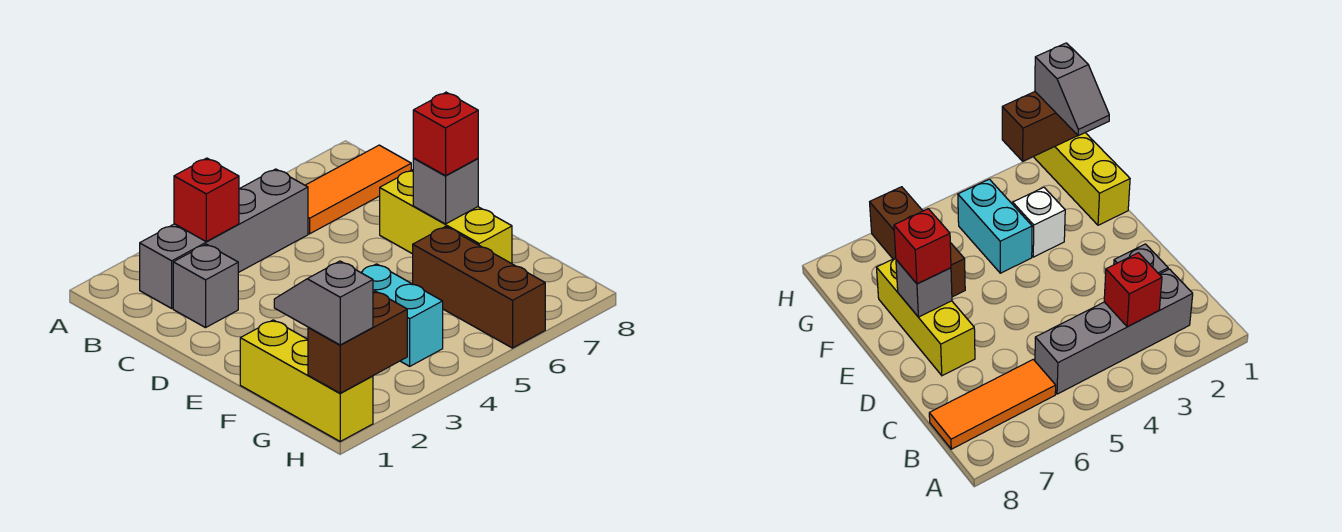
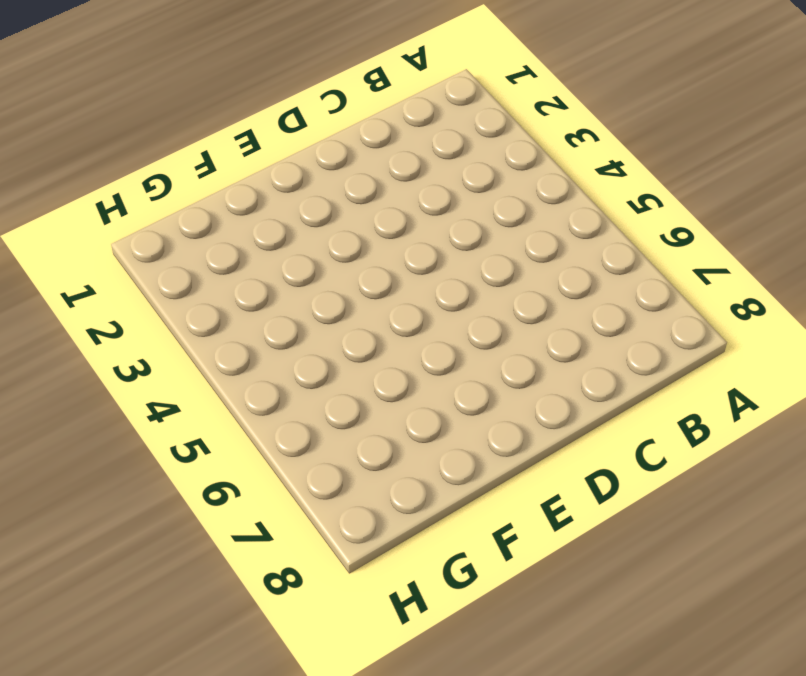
none -> grey brick B2:B5 level 1
none -> orange tile B6:B8 level 1
none -> grey brick C2 level 1

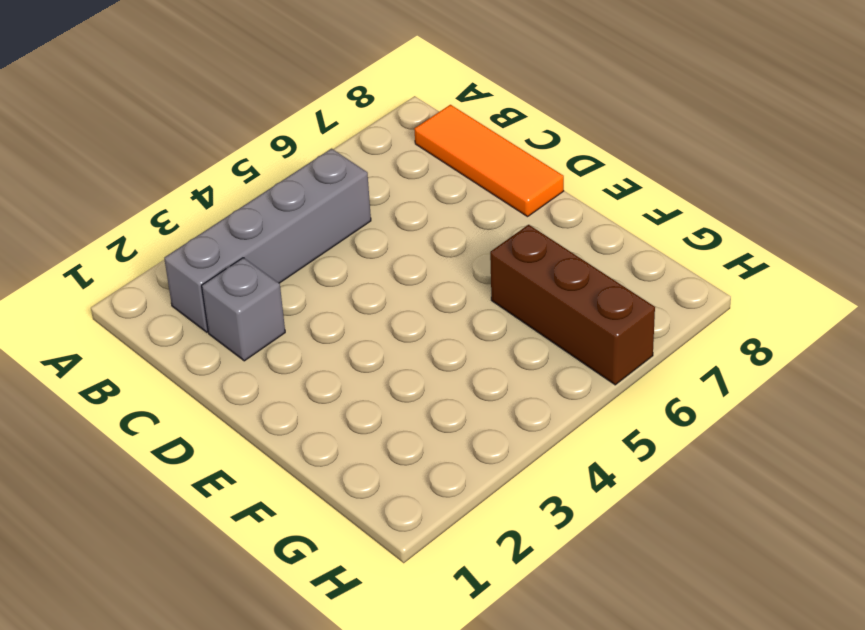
orange tile B8:D8 level 1 -> orange tile B6:B8 level 1
none -> yellow brick D7:F7 level 1
none -> yellow brick F1:H1 level 1
none -> white brick F3 level 1

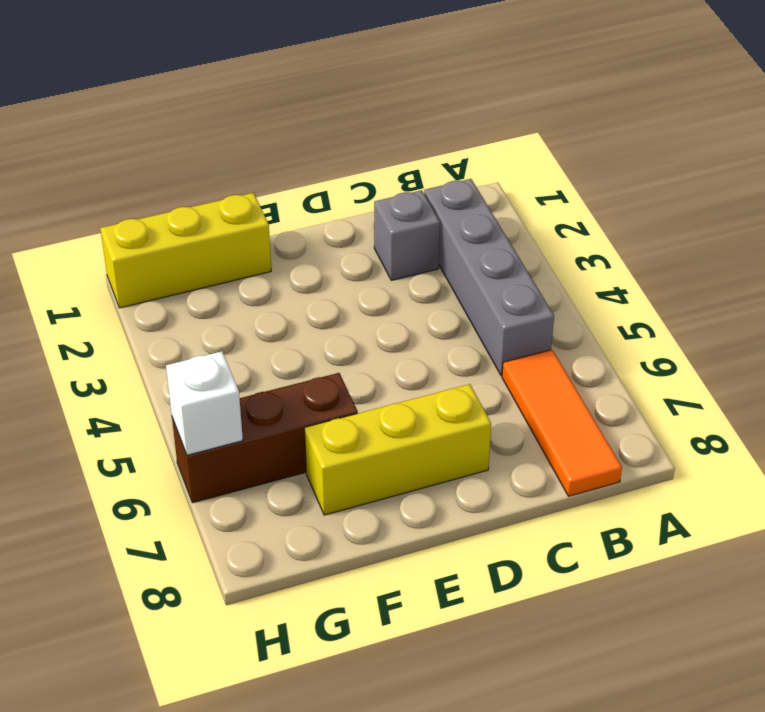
white brick H6 level 2 -> white brick F3 level 1
none -> cyan brick F4:G4 level 1
none -> red brick B3 level 2
none -> grey brick E7 level 2

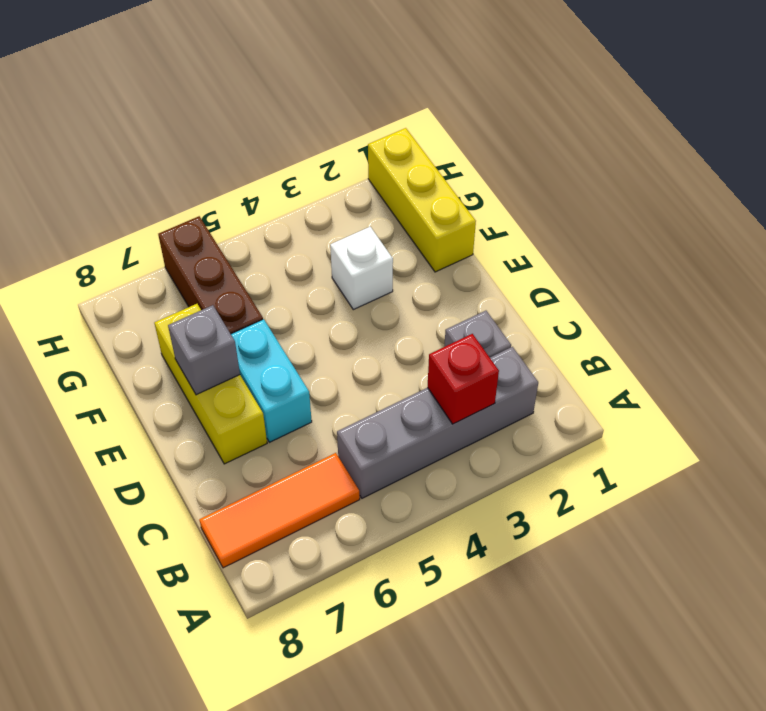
cyan brick D6:E6 level 1 -> cyan brick F4:G4 level 1
none -> brown brick H1:H2 level 2
none -> red brick E7 level 3
none -> grey slope G1:H1 level 3 top H

